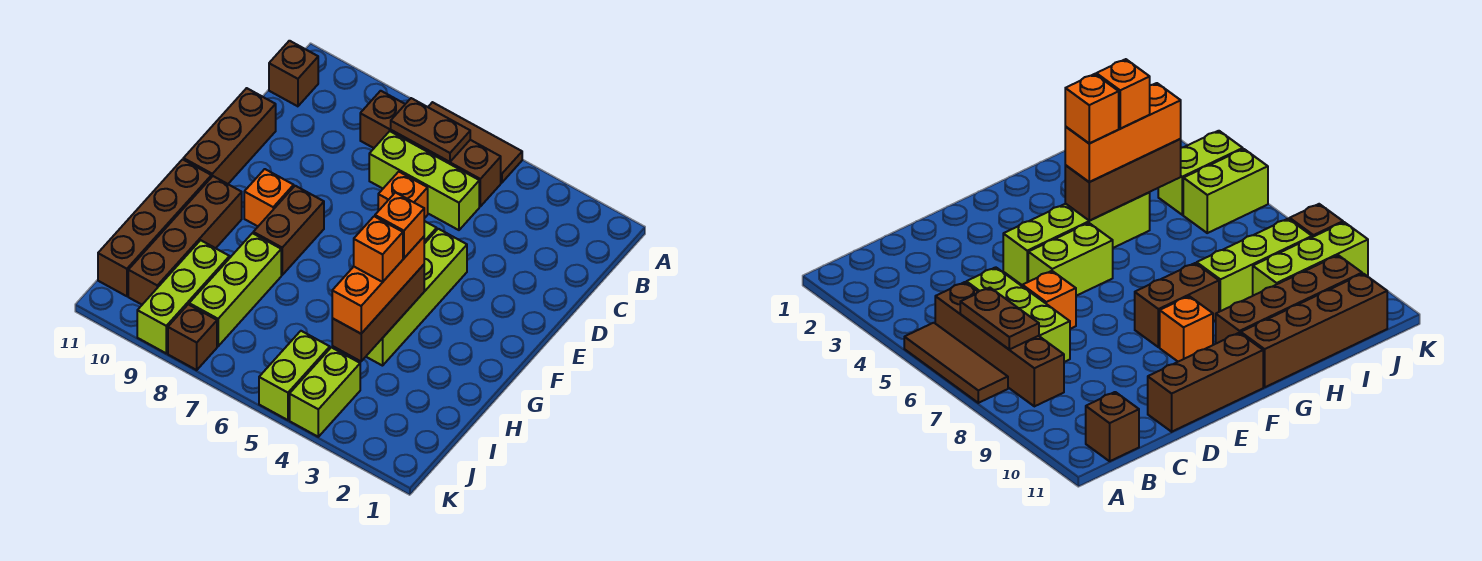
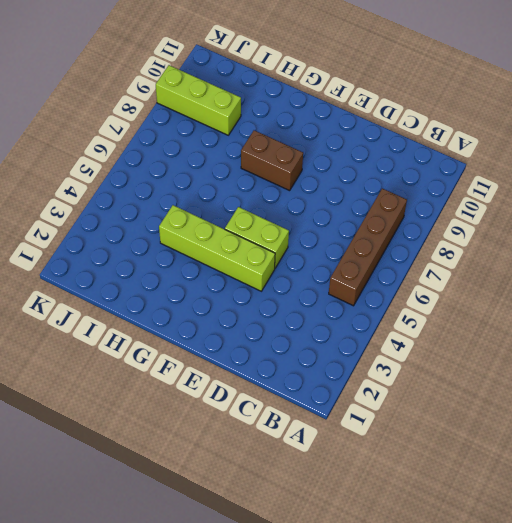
none -> brown tile A5:A7 level 1
none -> brown brick B11 level 1
none -> lime brick C5:C7 level 1

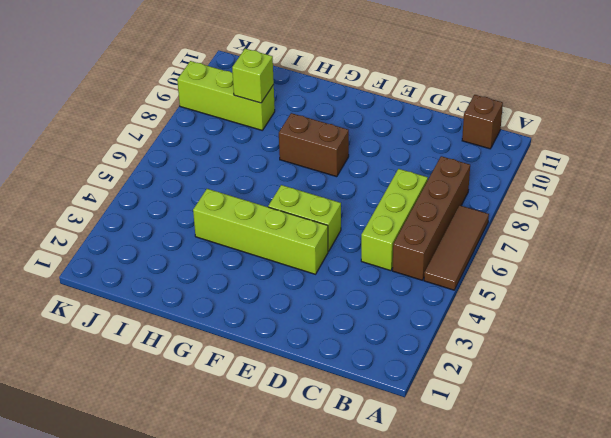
lime brick I9 level 2 -> none
none -> orange brick D6 level 1
none -> brown brick D11:F11 level 1
none -> orange brick F9 level 1

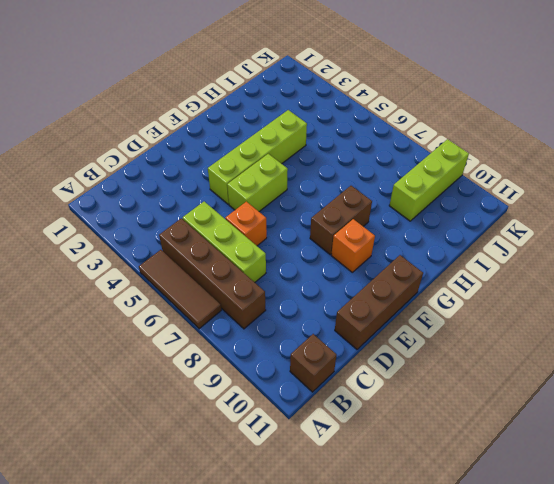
none -> brown brick G10:J10 level 1
none -> brown brick G11:J11 level 1
none -> lime brick H8:J8 level 1

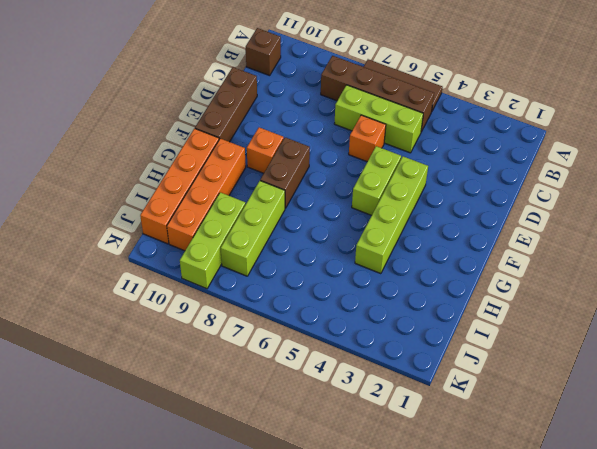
orange brick G10:J10 level 1 -> brown brick G10:J10 level 1
orange brick G11:J11 level 1 -> brown brick G11:J11 level 1
none -> lime brick J4:K4 level 1
none -> lime brick J5:K5 level 1
none -> brown brick K8 level 1

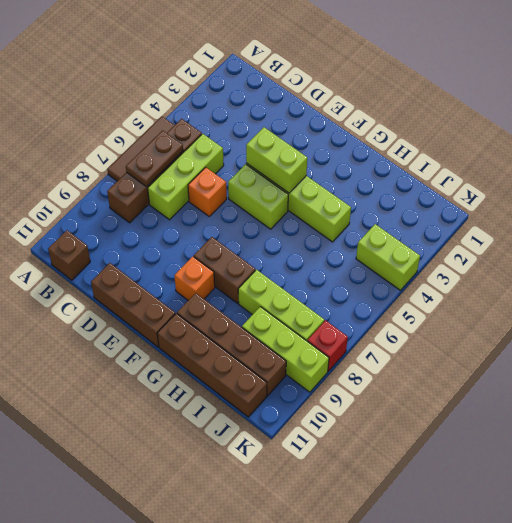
lime brick E4:F4 level 2 -> lime brick J5:K5 level 1
red brick K8 level 1 -> brown brick K8 level 1
none -> brown brick G4:I4 level 2
none -> orange brick G4:I4 level 3
none -> orange brick G4 level 4

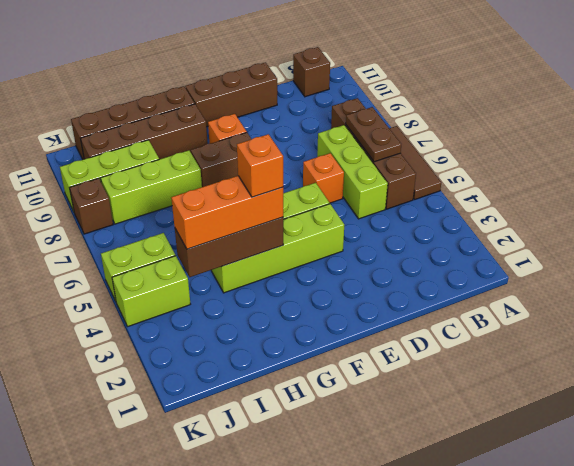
none -> orange brick H4 level 4

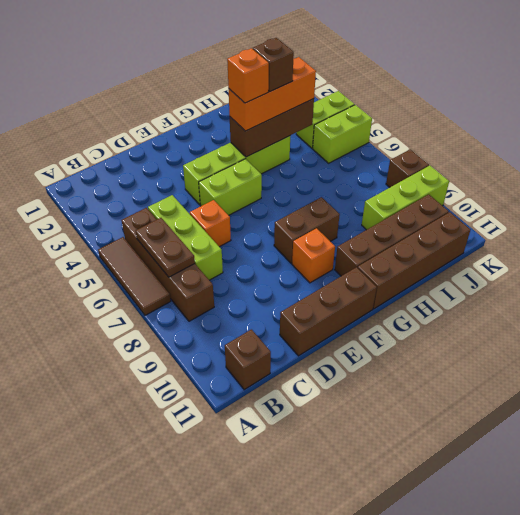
brown brick H4 level 4 -> orange brick H4 level 4
none -> lime brick H8:J8 level 1

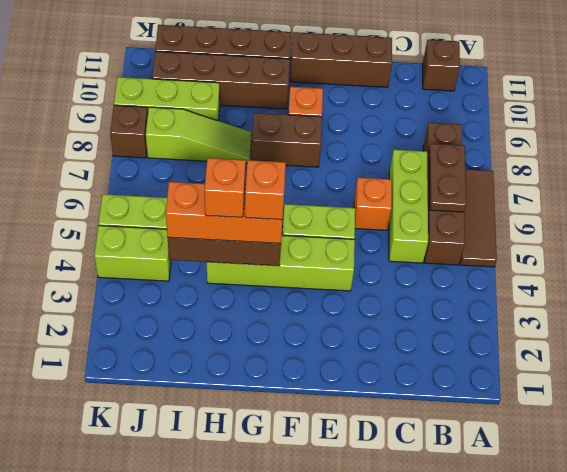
lime slope H8:J8 level 1 top J -> lime brick H8:J8 level 1

